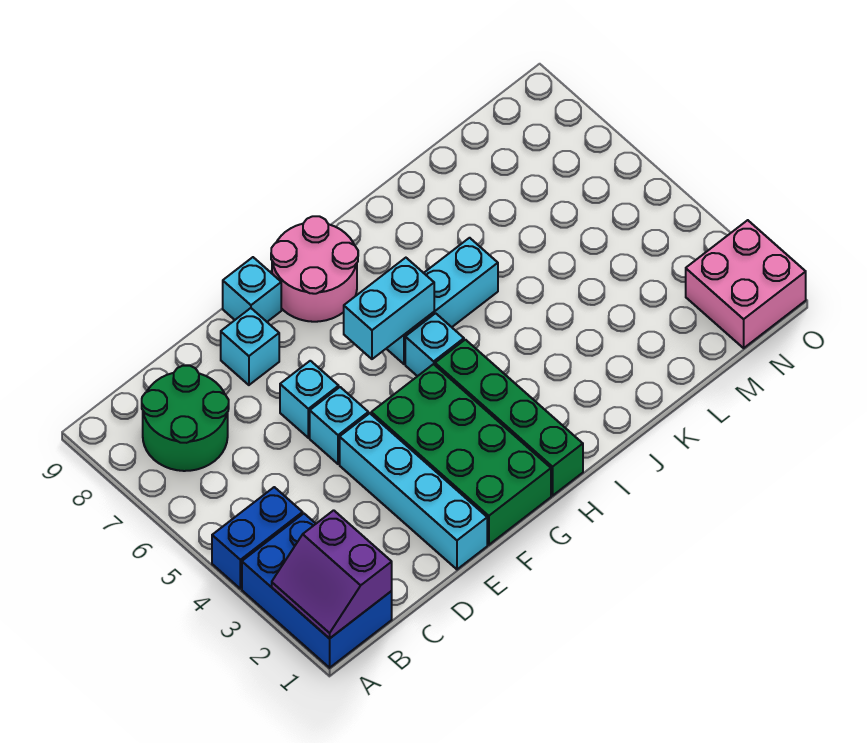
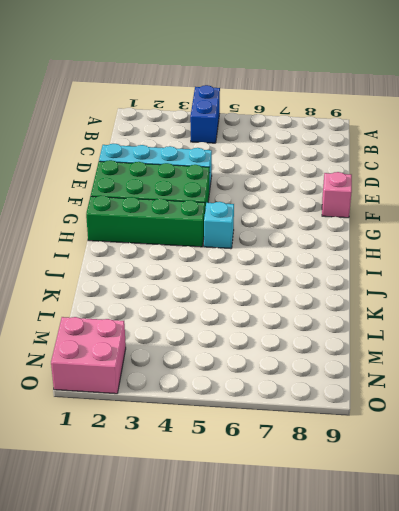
pink brick F9 level 1 -> cyan brick F9 level 1
none -> blue brick A1:B3 level 1
none -> green round brick B7:C8 level 1
none -> cyan brick E5 level 1

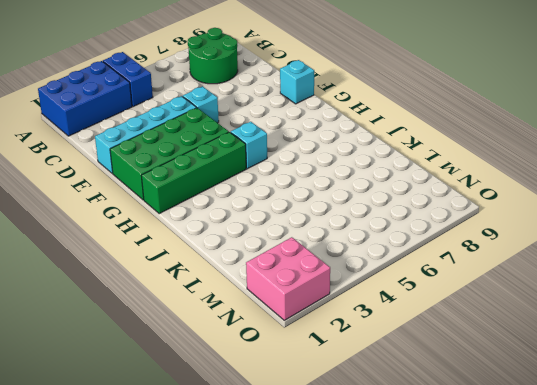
none -> cyan brick E6 level 1
none -> cyan brick E8 level 1
none -> pink round brick G8:H9 level 1

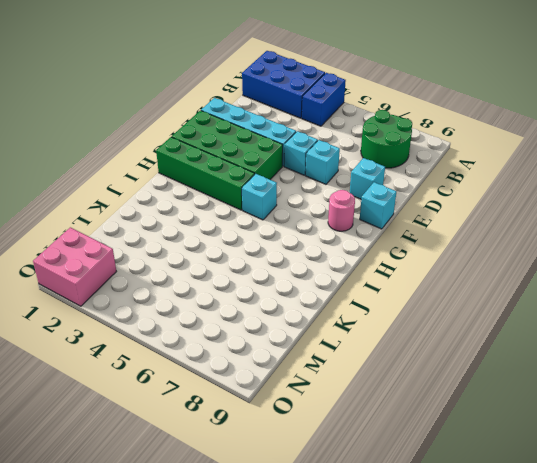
pink round brick G8 level 1 -> pink round brick G8:H9 level 1
none -> cyan brick H6:J6 level 1
none -> purple slope A1:B2 level 2 top B
none -> cyan brick G6:H6 level 2

